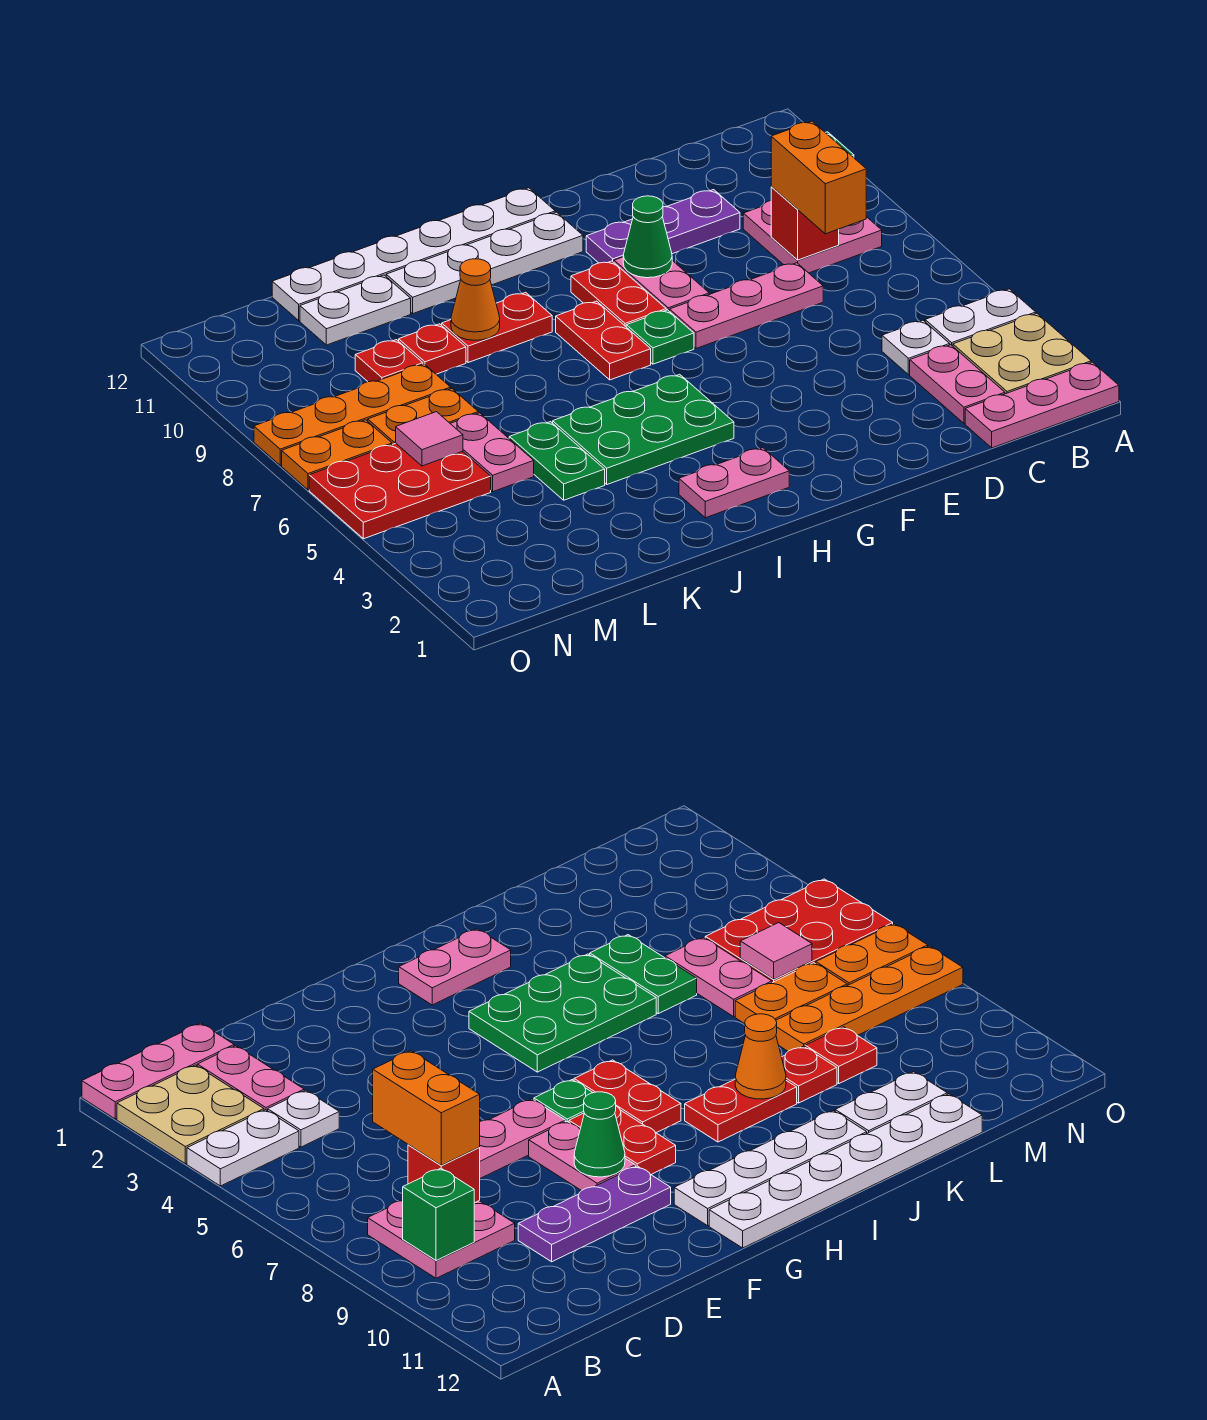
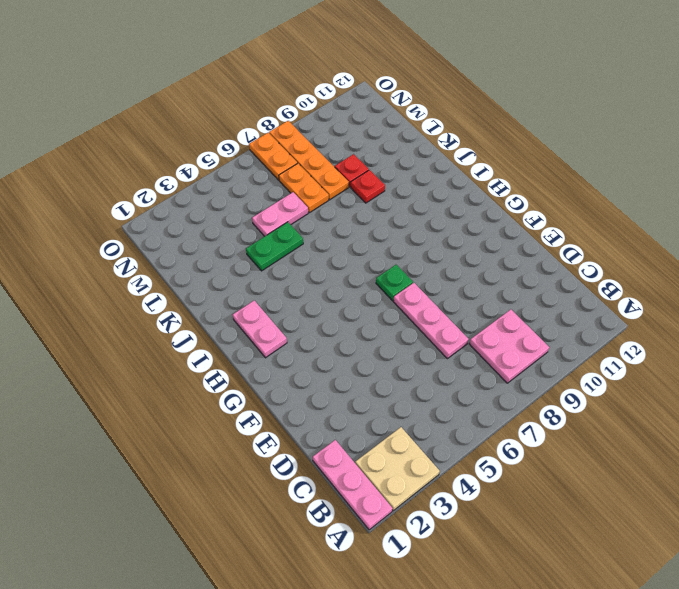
none -> white plate A4:B4 level 1
none -> pink plate C2:C3 level 1
none -> white plate C4 level 1
none -> purple plate D10:F10 level 1

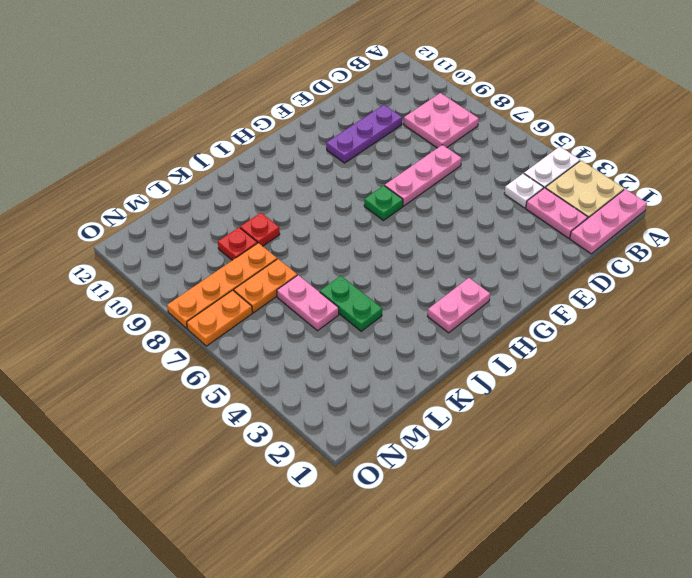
none -> pink plate F8:F9 level 1
none -> red plate G8:G9 level 1
none -> white plate G11:J11 level 1
none -> white plate G12:L12 level 1

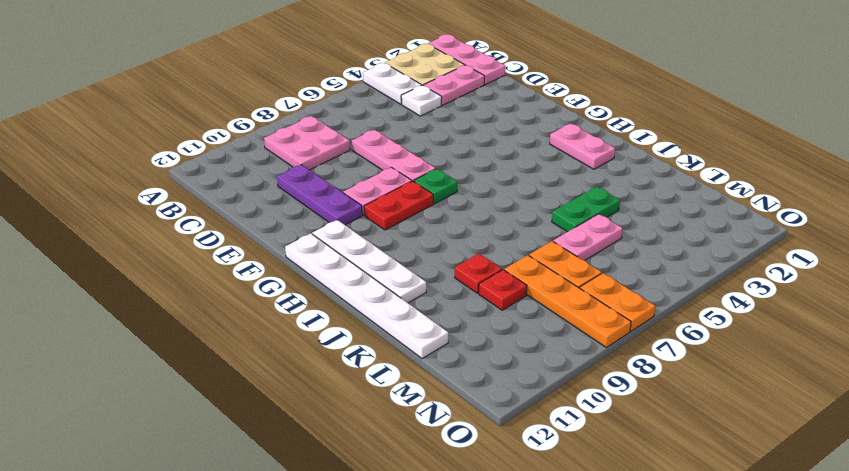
none -> green plate H4:J5 level 1
none -> red plate H7:H8 level 1
none -> red plate I9:J9 level 1
none -> white plate K11:L11 level 1

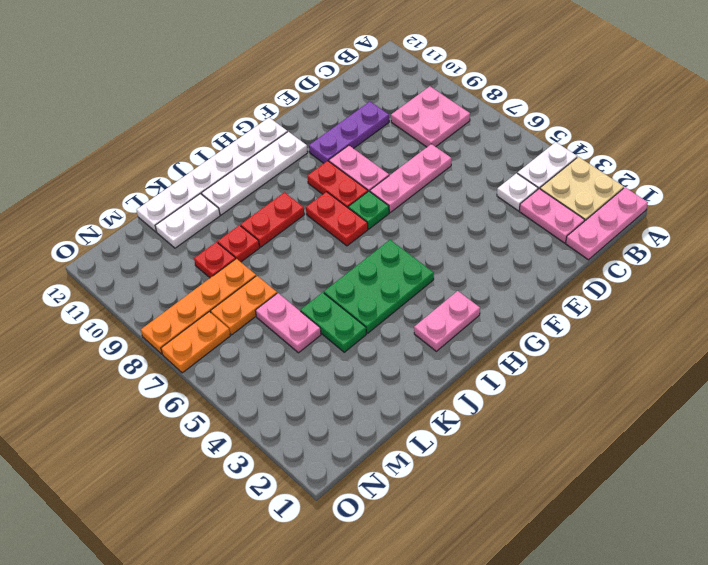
none -> red plate M5:O6 level 1
none -> green brick B9 level 2
none -> red brick C8 level 2
none -> green cone F9 level 2

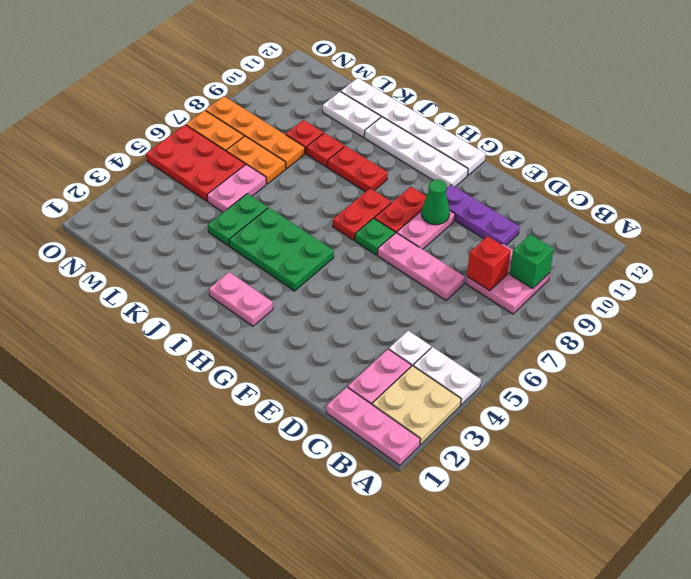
none -> orange cone J9 level 2
none -> pink tile M6 level 2
none -> orange brick C7:C8 level 3

